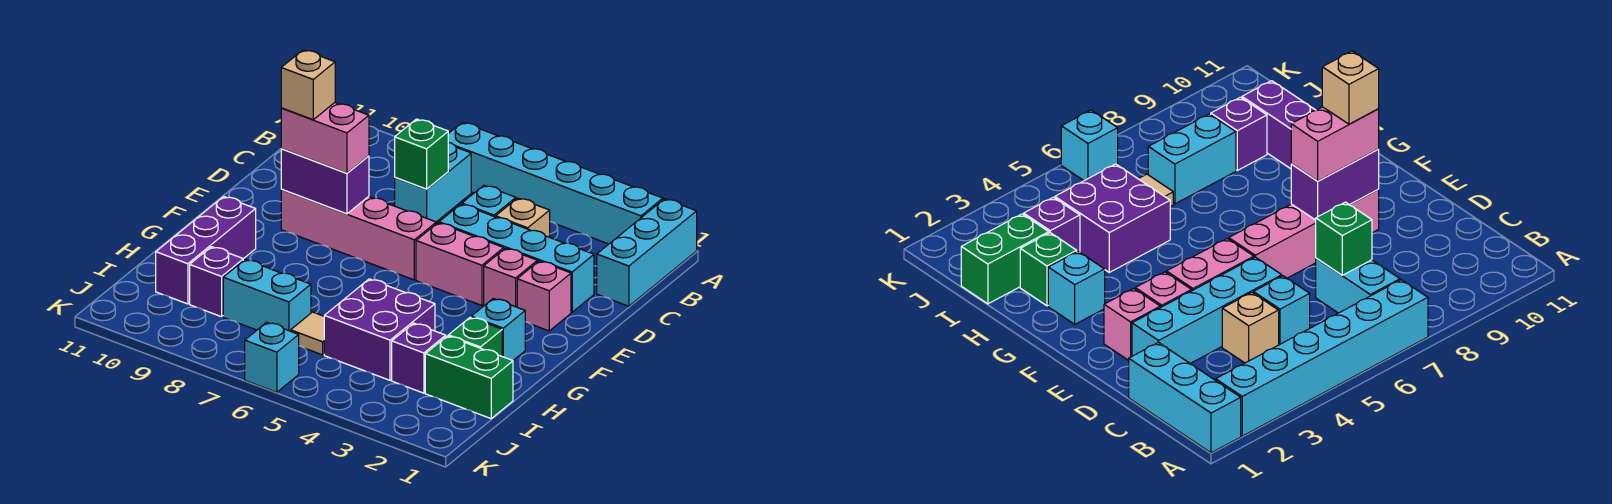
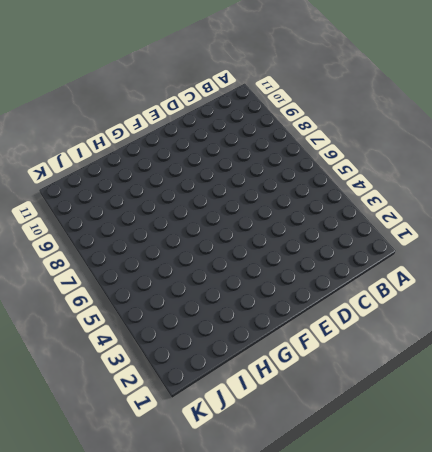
none -> cyan brick A1:C1 level 1
none -> cyan brick A2:A7 level 1
none -> cyan brick B7:C7 level 1

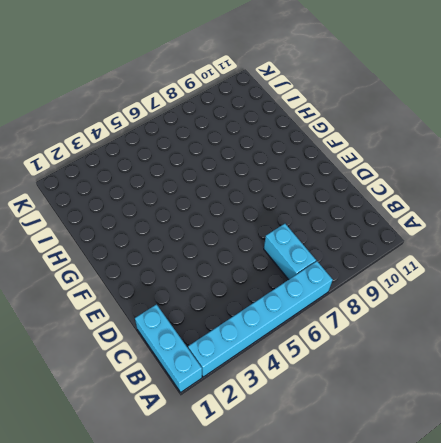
none -> tan brick C4 level 1
none -> cyan brick C5 level 1
none -> cyan brick D2:D5 level 1

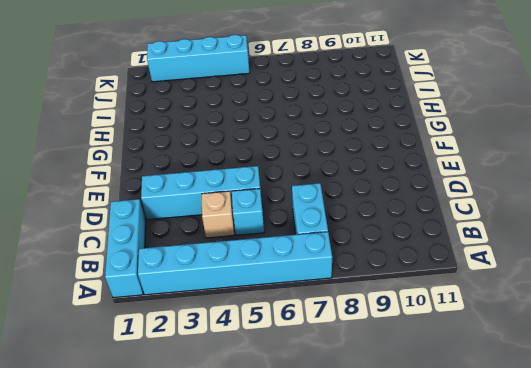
cyan brick K2:K5 level 1 -> none
none -> pink brick E2 level 1
none -> pink brick E3 level 1
none -> pink brick E4:E5 level 1

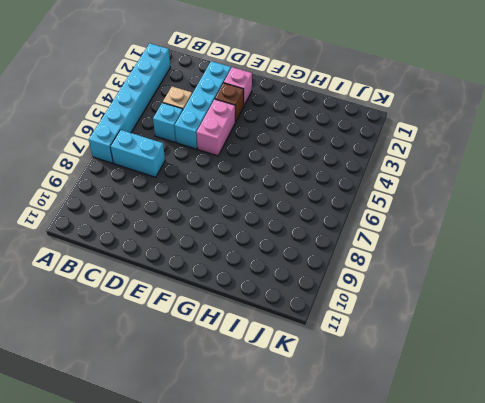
brown brick E3 level 1 -> pink brick E3 level 1
none -> cyan brick A1:C1 level 1
none -> pink brick E6:E9 level 1
none -> cyan brick G2 level 1

